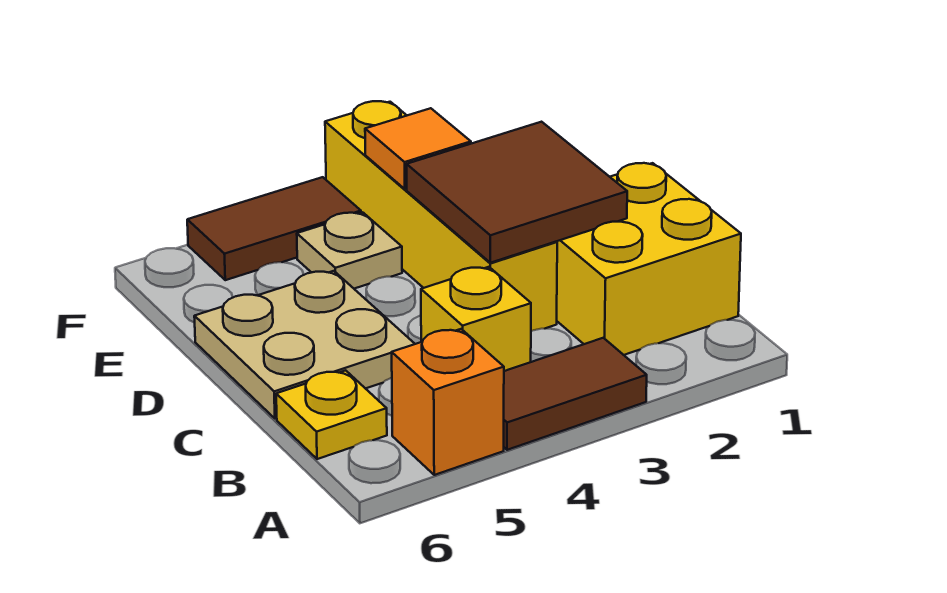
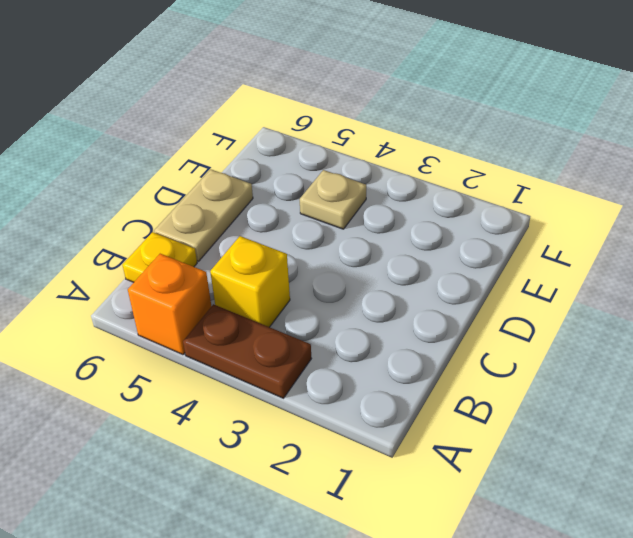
brown plate A3:A4 level 1 -> brown tile A3:A4 level 1
tan plate C6:D6 level 1 -> tan plate C5:D6 level 1
none -> yellow brick B1:C2 level 1
none -> yellow brick C3:F3 level 1

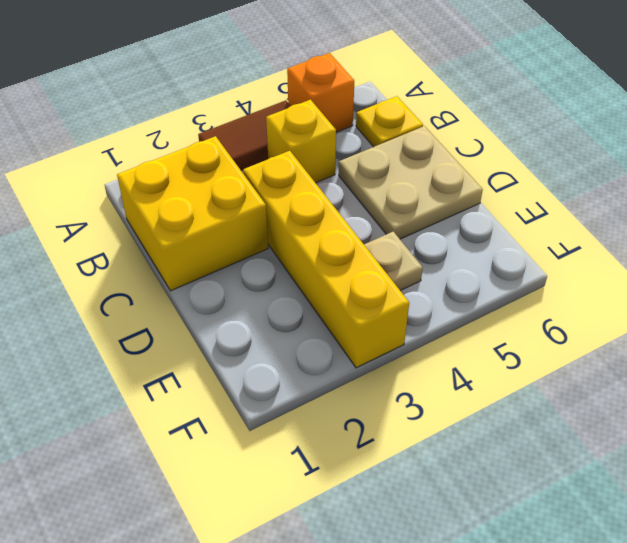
none -> brown tile F4:F5 level 1
none -> brown tile C2:D3 level 2

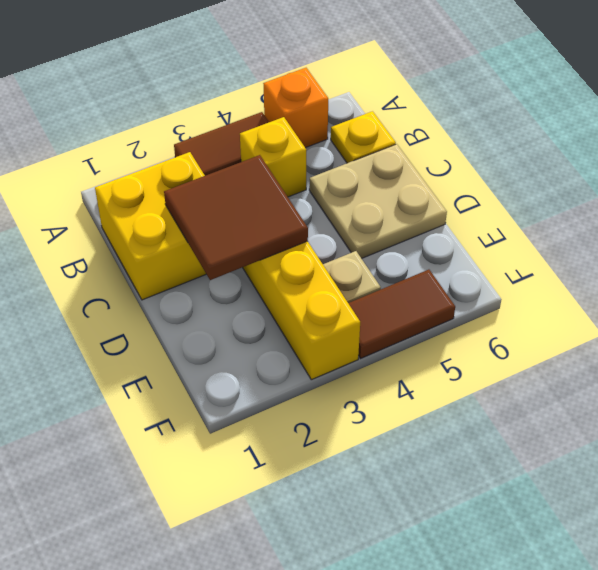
none -> orange tile E3 level 2

